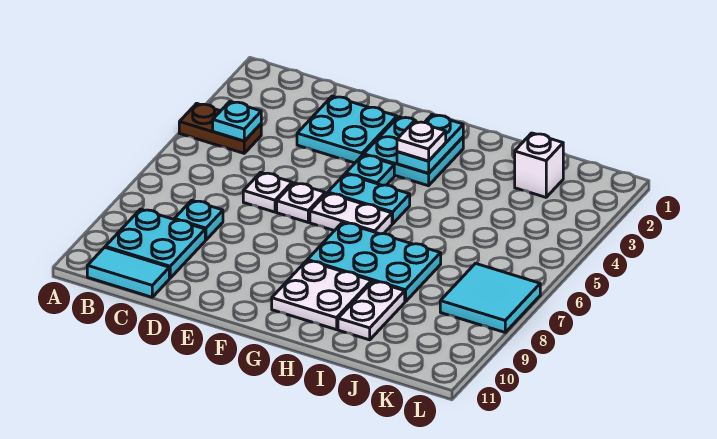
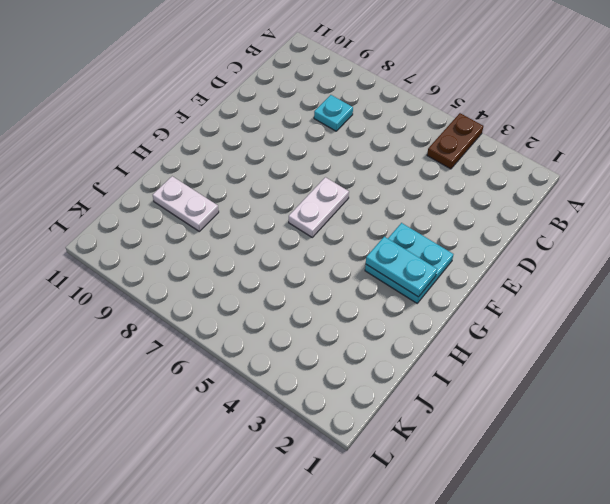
none -> cyan plate B9:C10 level 1
none -> cyan tile B11:C11 level 1
none -> cyan plate D2:E3 level 1

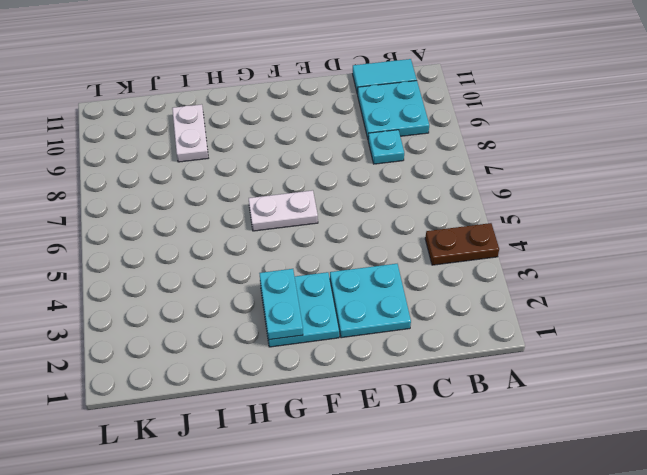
none -> white plate D6 level 1
none -> white plate E6 level 1
none -> cyan plate F4 level 1

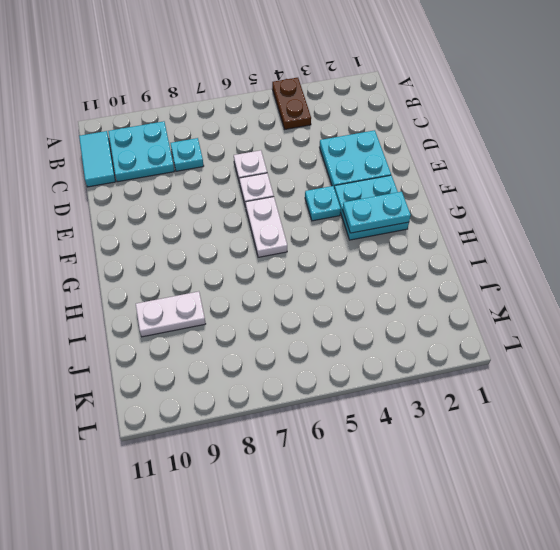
none -> cyan plate F5:G5 level 1
none -> cyan plate G7:I8 level 1
none -> white plate G9:H10 level 1

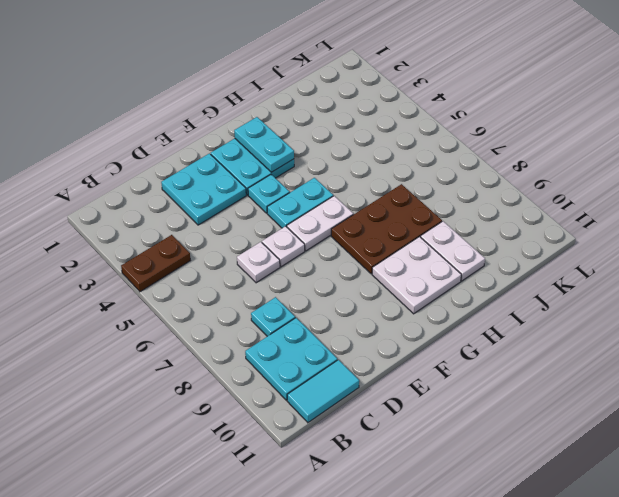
brown plate G7:I8 level 1 -> cyan plate G7:I8 level 1
none -> white brick J2 level 1
none -> cyan tile K7:L8 level 1
none -> cyan plate B4 level 2

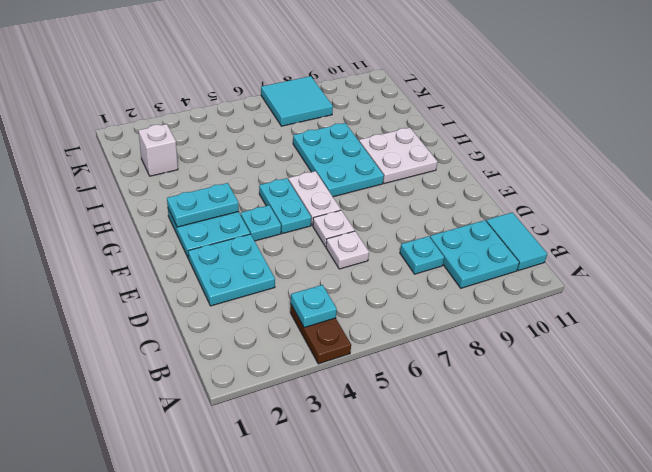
none -> white plate I9:I10 level 1
none -> white plate G3 level 3

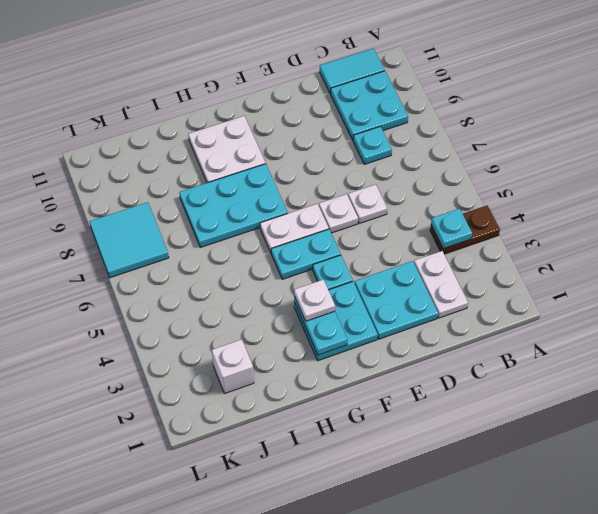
white plate C2:C3 level 1 -> white plate I9:I10 level 1

